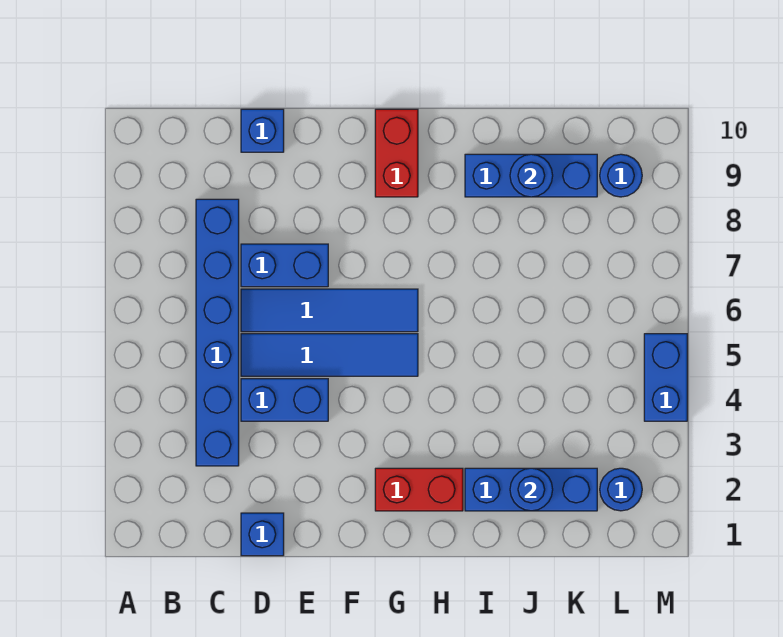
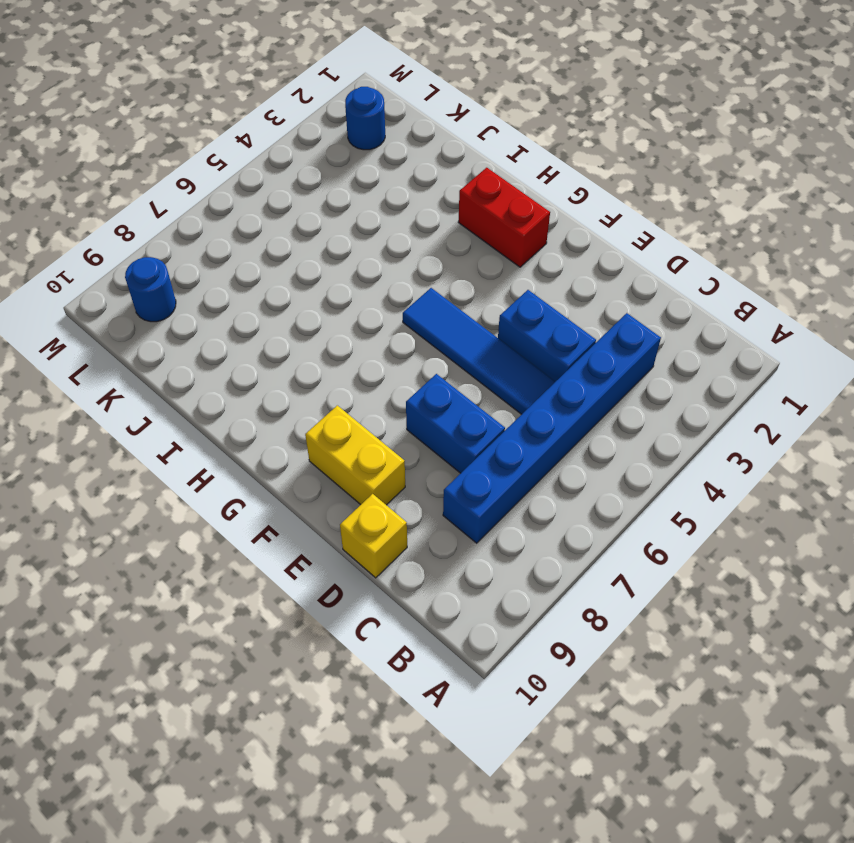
yellow brick D10 level 1 -> blue brick D10 level 1
yellow brick E9:F9 level 1 -> none
none -> blue brick D1 level 1
none -> blue tile D6:G6 level 1
none -> red brick G9:G10 level 1

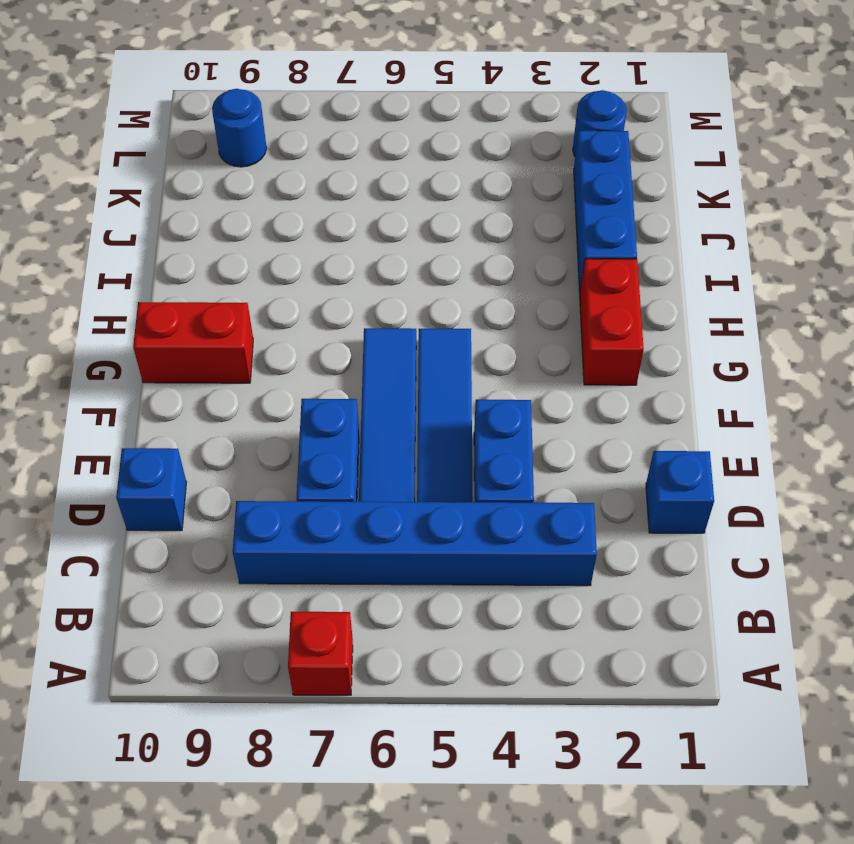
red brick A7 level 1 -> none
none -> blue brick I9:K9 level 1
none -> blue brick M4:M5 level 1
none -> blue round brick J2 level 2

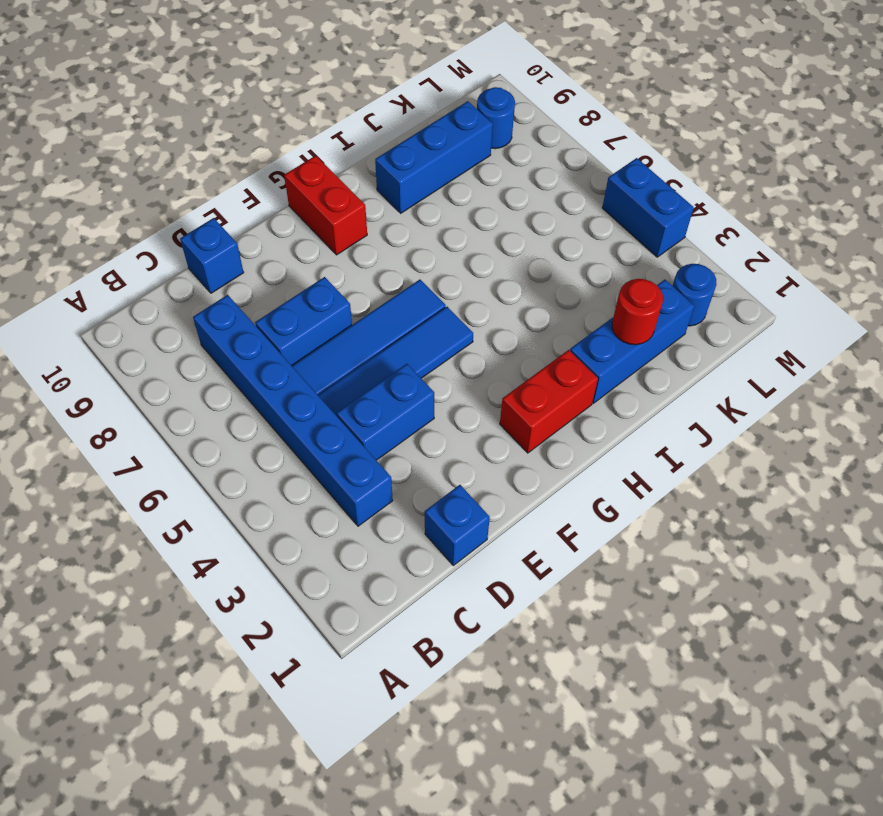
red round brick J2 level 2 -> blue round brick J2 level 2
none -> blue round brick J9 level 2

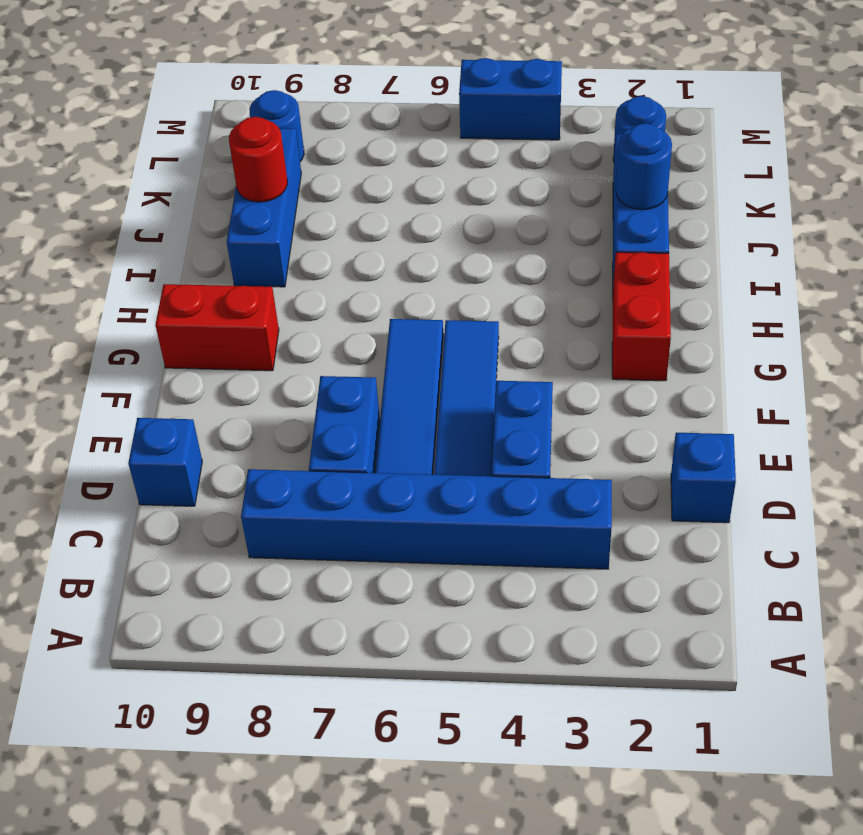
red round brick J9 level 2 -> blue round brick J9 level 2

